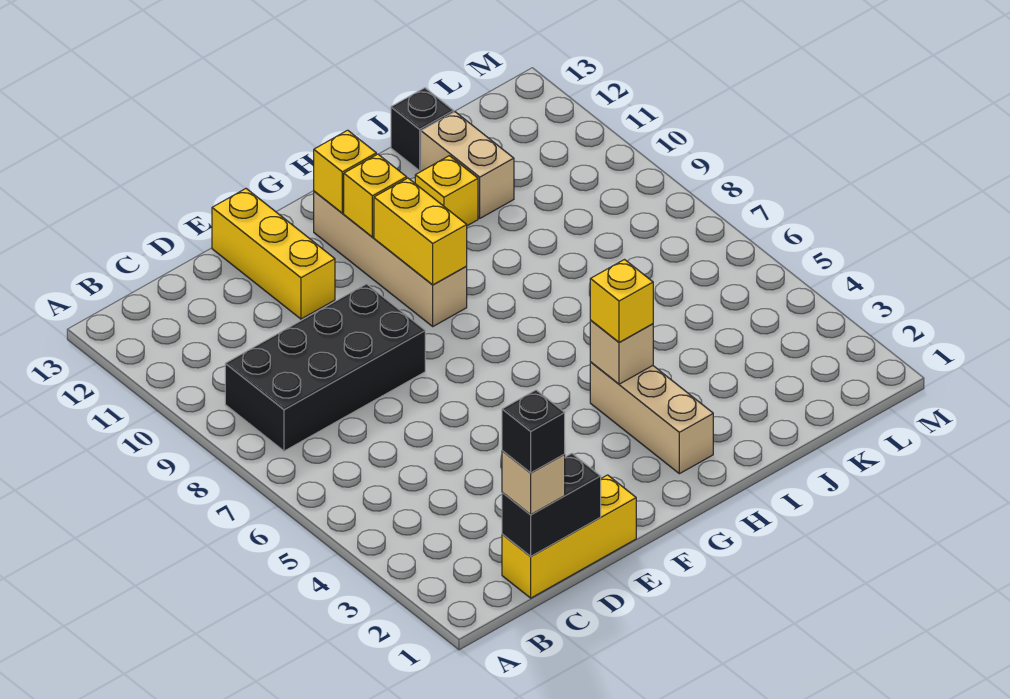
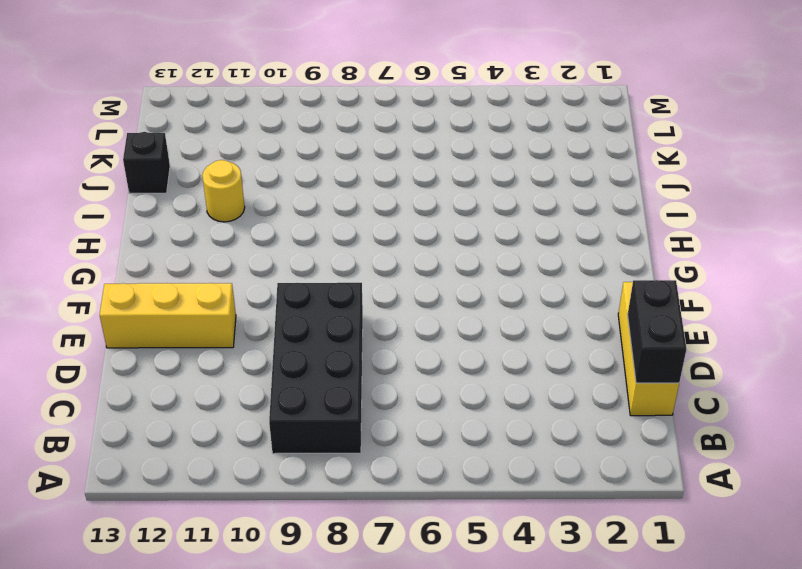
yellow round brick I11 level 1 -> yellow brick I11 level 1
none -> tan brick G9:G12 level 1
none -> tan brick H2:H4 level 1
none -> tan brick J11:J12 level 1

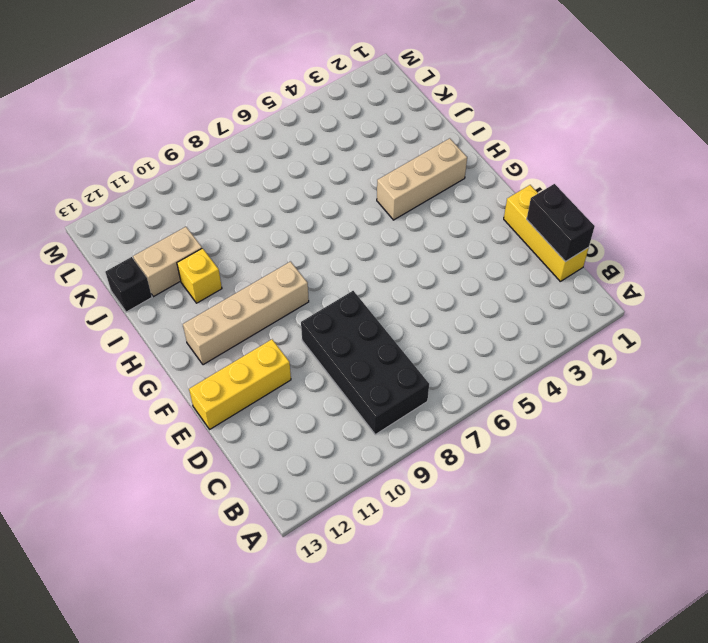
none -> yellow brick G9:G10 level 2
none -> yellow brick G11 level 2
none -> yellow brick G12 level 2

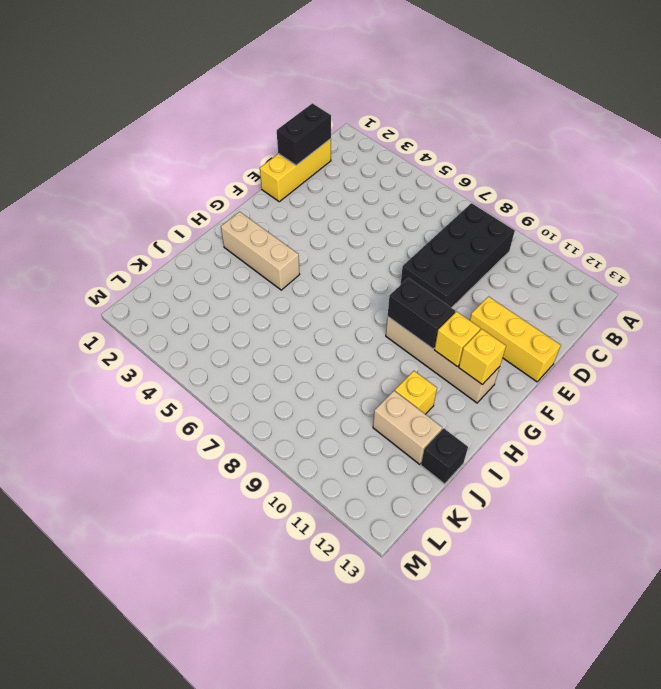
black brick G9:G10 level 2 -> yellow brick G9:G10 level 2
none -> tan brick H4 level 2
none -> tan brick C1 level 3
none -> yellow brick H4 level 3

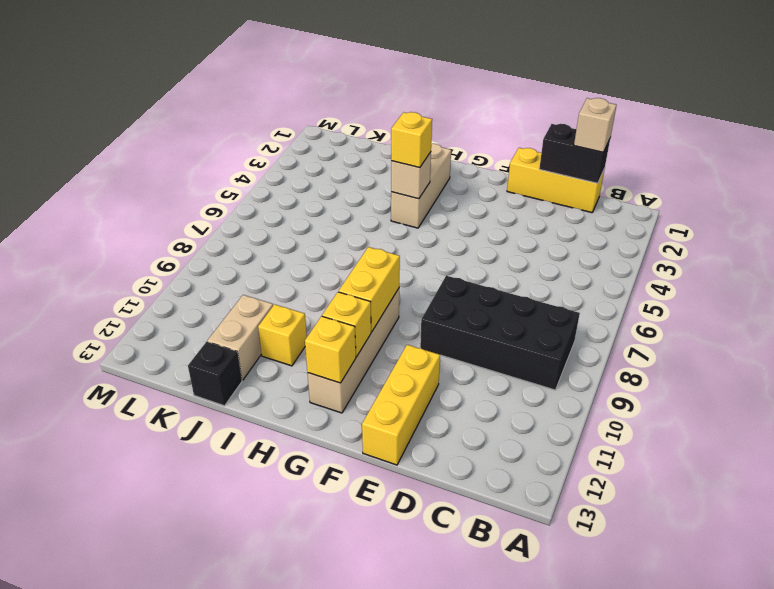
none -> black brick C1 level 4

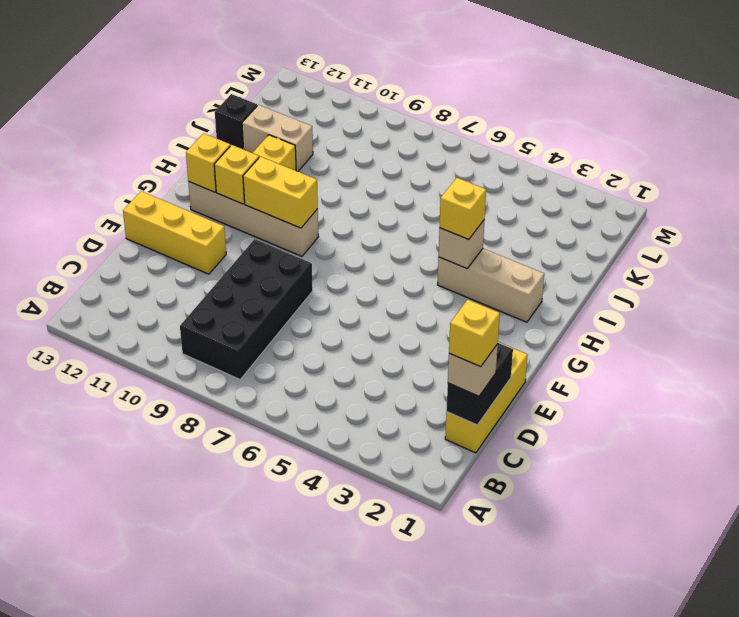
yellow brick C1 level 4 -> black brick C1 level 4

